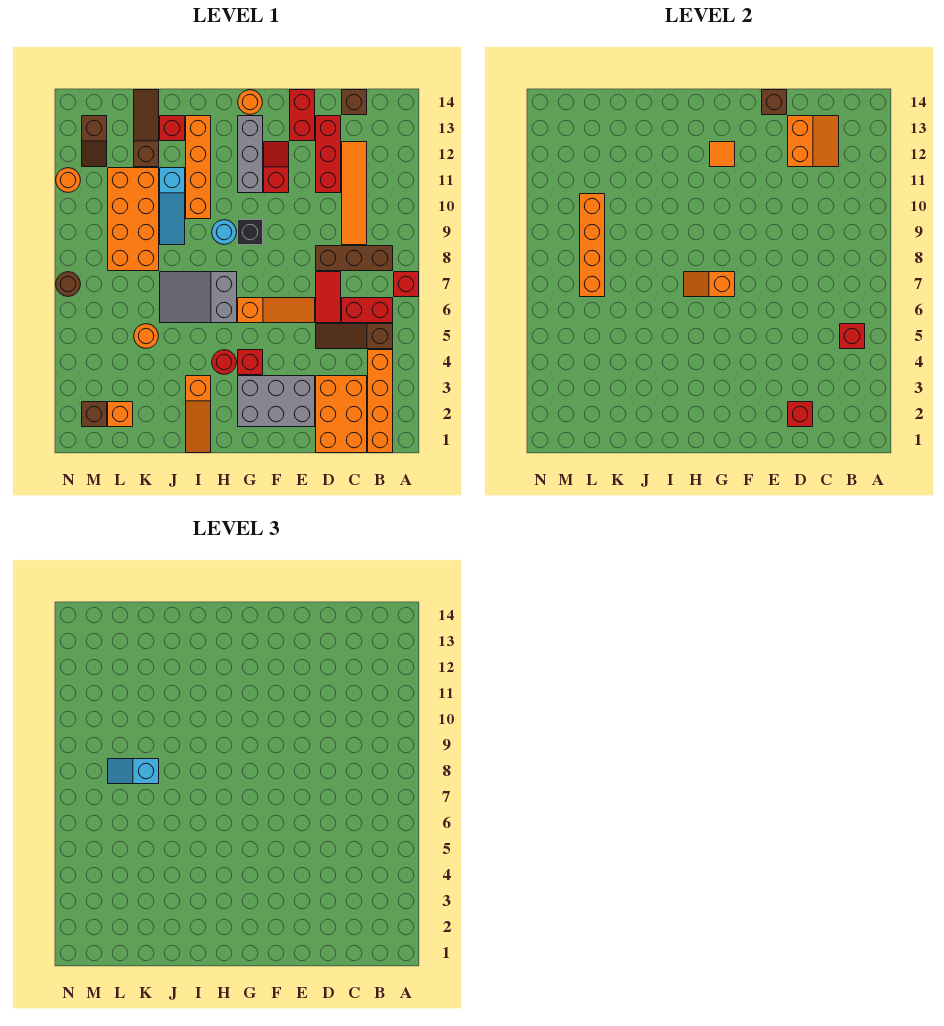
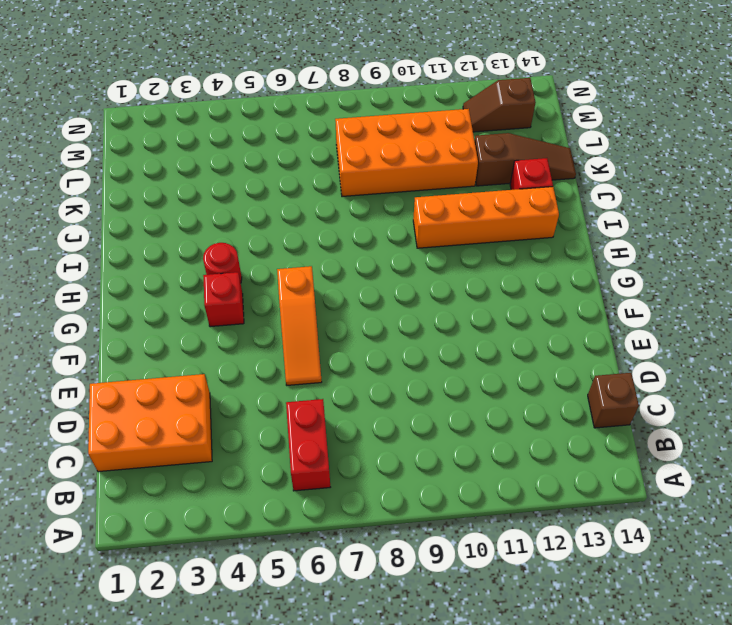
none -> red brick A7 level 1
none -> orange brick B1:B4 level 1
none -> brown slope B5:D5 level 1 top B
none -> brown brick B8:D8 level 1

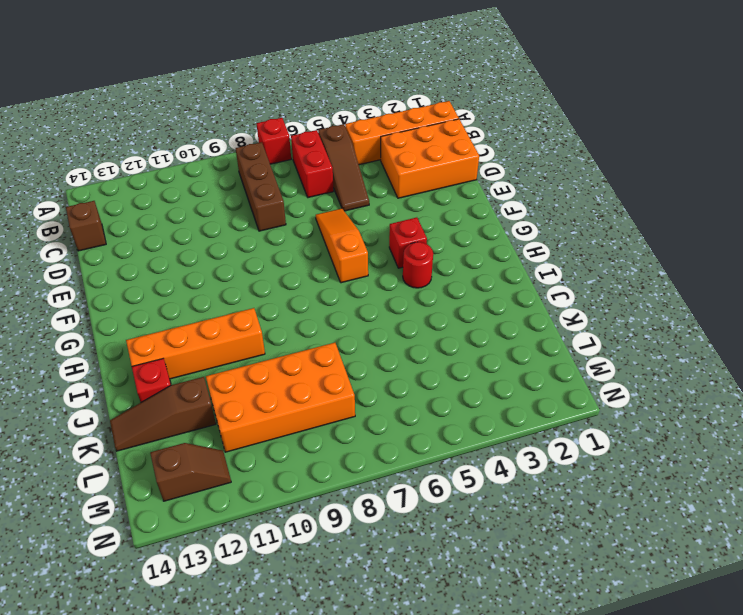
none -> orange tile C9:C12 level 1
none -> red tile D6:D7 level 1
none -> red brick D11:D13 level 1
none -> grey brick E2:G3 level 1

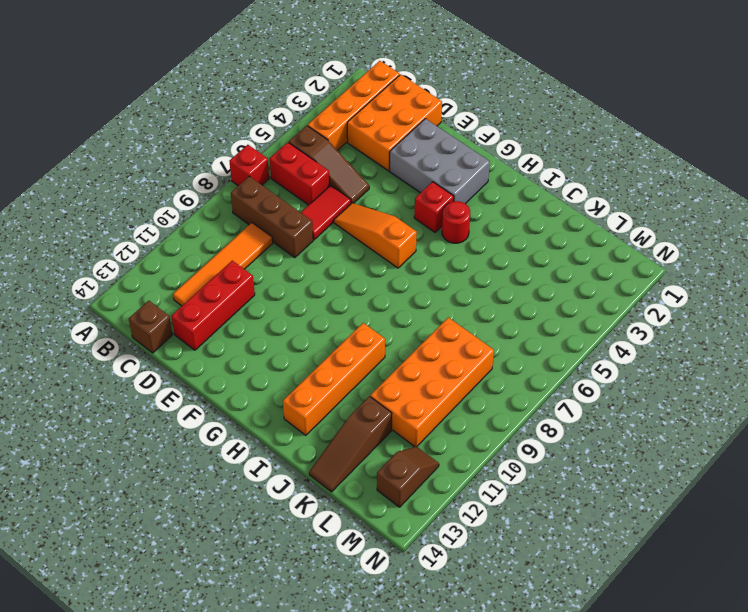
none -> red brick E13:E14 level 1
none -> red slope F11:F12 level 1 top 11
none -> black brick G9 level 1
none -> grey brick G11:G13 level 1

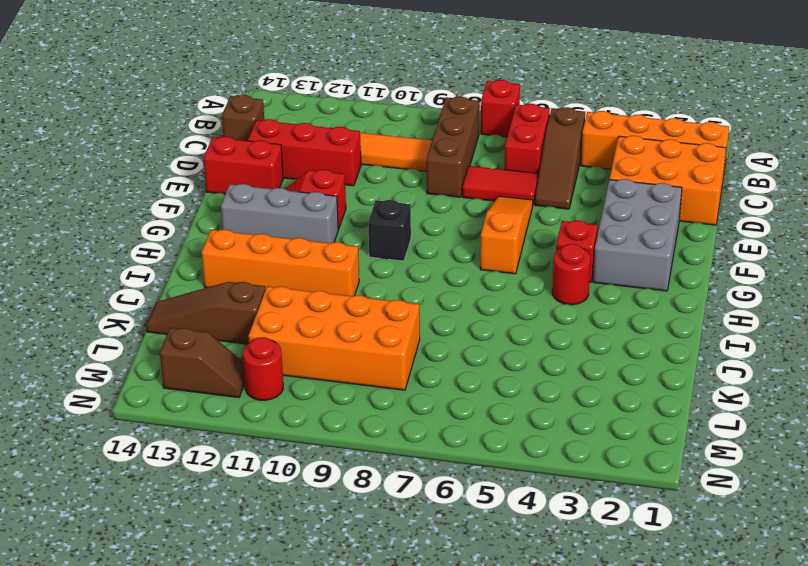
red round brick M11 level 1 -> none
none -> orange round brick G14 level 1
none -> grey slope H6:J7 level 1 top H
none -> cyan round brick H9 level 1
none -> orange slope I1:I3 level 1 top 3

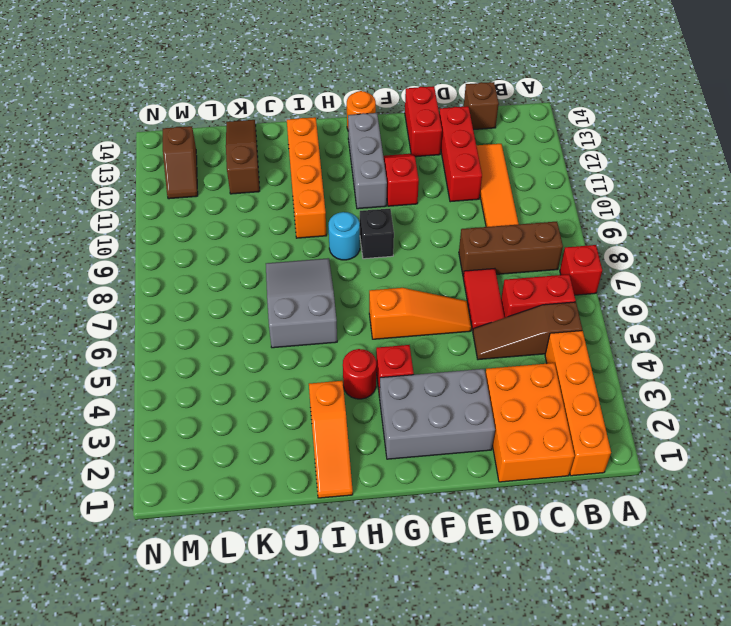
grey slope I6:J8 level 1 top 6 -> grey slope H6:J7 level 1 top H
none -> cyan slope J9:J11 level 1 top 11
none -> red brick J13 level 1
none -> orange round brick K5 level 1
none -> orange brick K8:L11 level 1

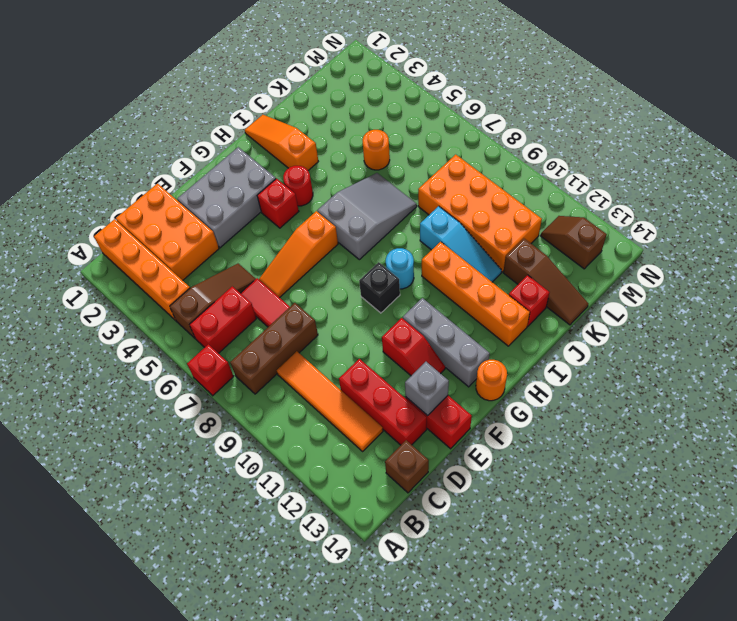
grey brick E13 level 2 -> none
cyan slope J9:J11 level 1 top 9 -> cyan slope J9:J11 level 1 top 11
none -> orange brick L2 level 1
none -> brown brick M2 level 1
none -> brown round brick N7 level 1
none -> orange round brick N11 level 1

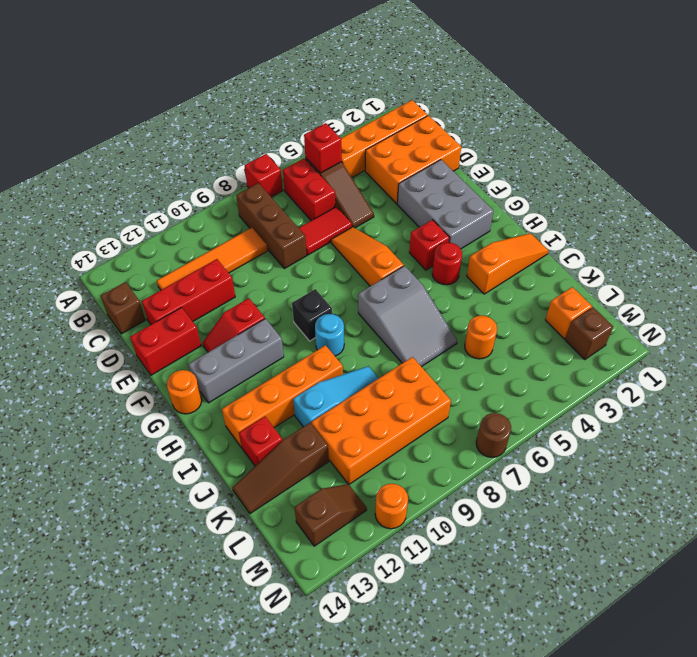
none -> orange slope C12:D13 level 2 top D
none -> red brick D2 level 2
none -> brown brick E14 level 2
none -> orange slope G7:H7 level 2 top G

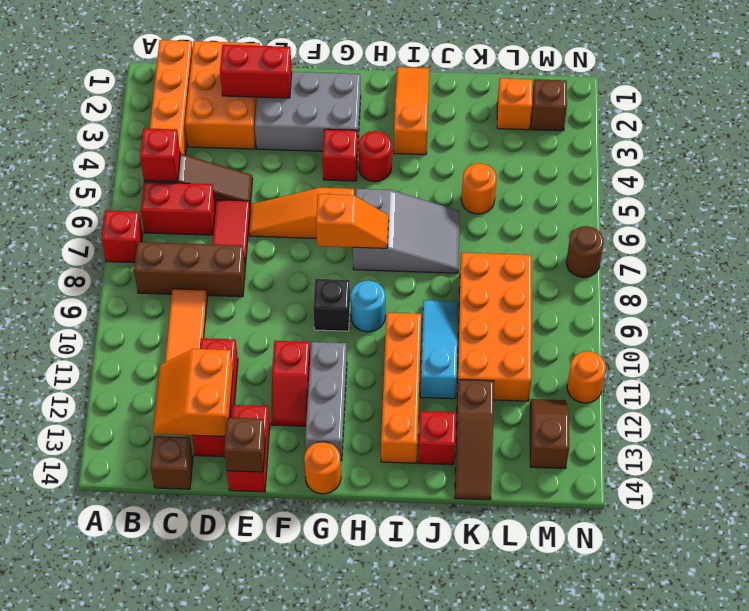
red brick D2:E2 level 2 -> red brick D2 level 2
none -> orange tile G12 level 2
none -> orange brick L7:L10 level 2
none -> cyan slope K8:L8 level 3 top K

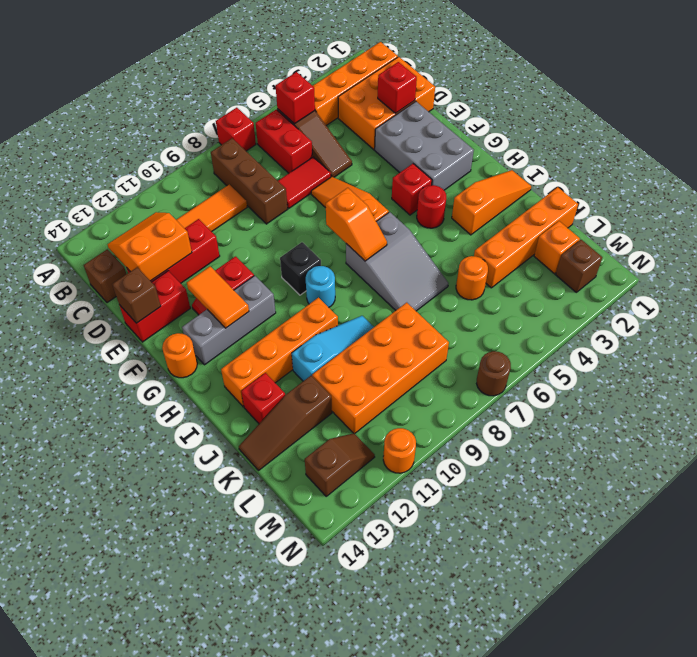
orange tile F12:G12 level 2 -> orange tile G12 level 2
orange brick K1:K4 level 1 -> orange brick L7:L10 level 2
none -> cyan slope K8:L8 level 3 top K

